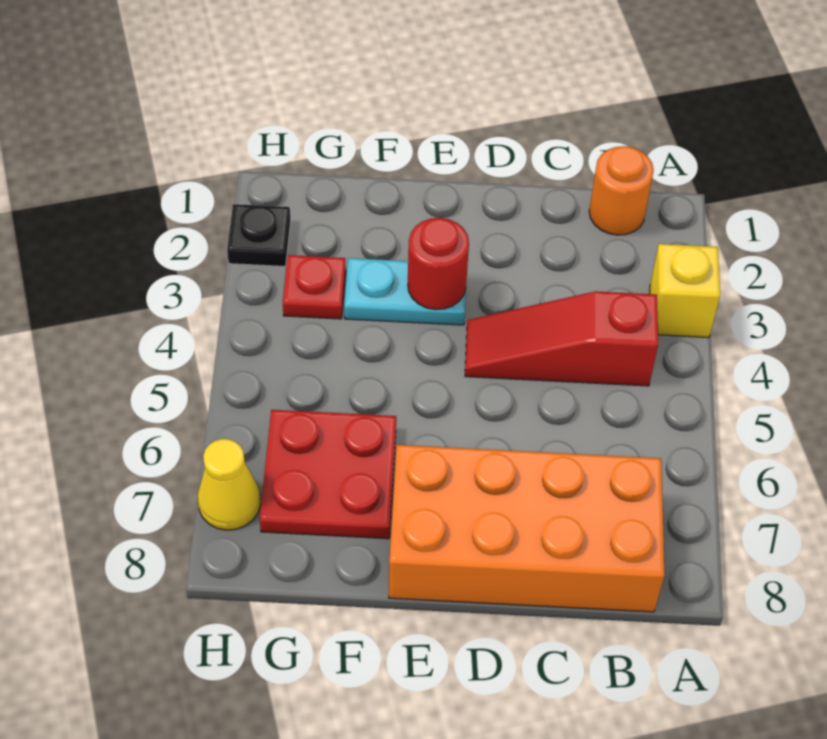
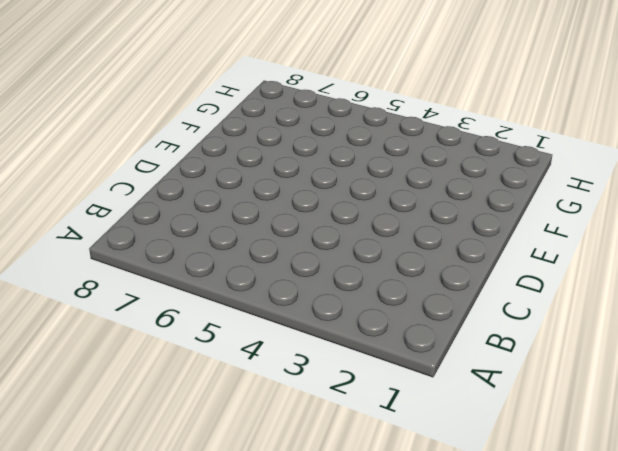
none -> yellow brick A3 level 1
none -> orange round brick B1 level 1

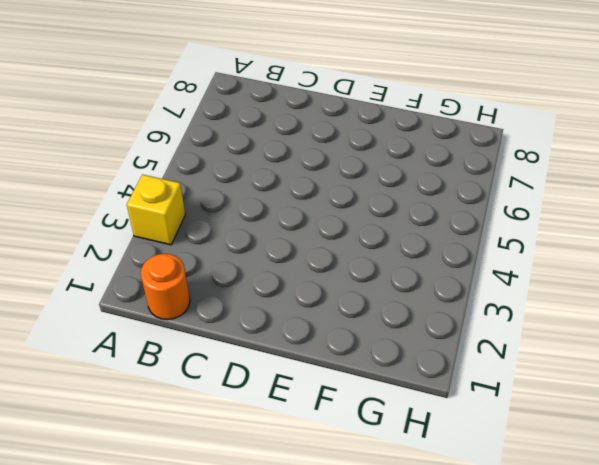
none -> red slope B4:D4 level 1 top B
none -> orange brick B7:E8 level 1

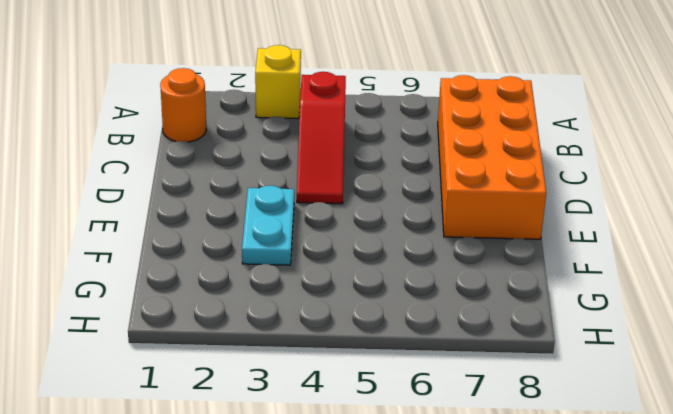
none -> red plate F6:G7 level 1
none -> red plate G3 level 1

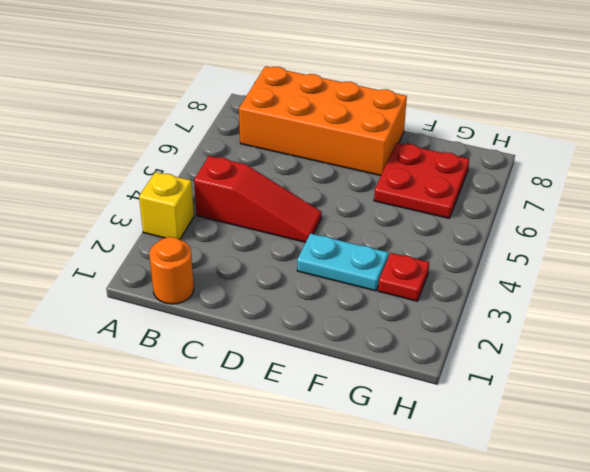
none -> black plate H2 level 1
none -> yellow cone H7 level 1

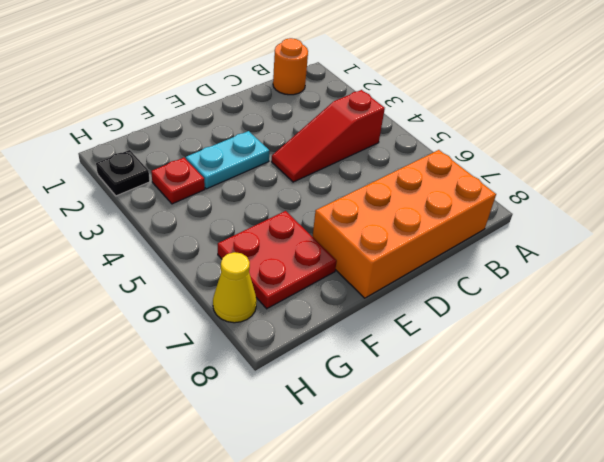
none -> yellow brick A3 level 1
none -> red round brick E3 level 2

